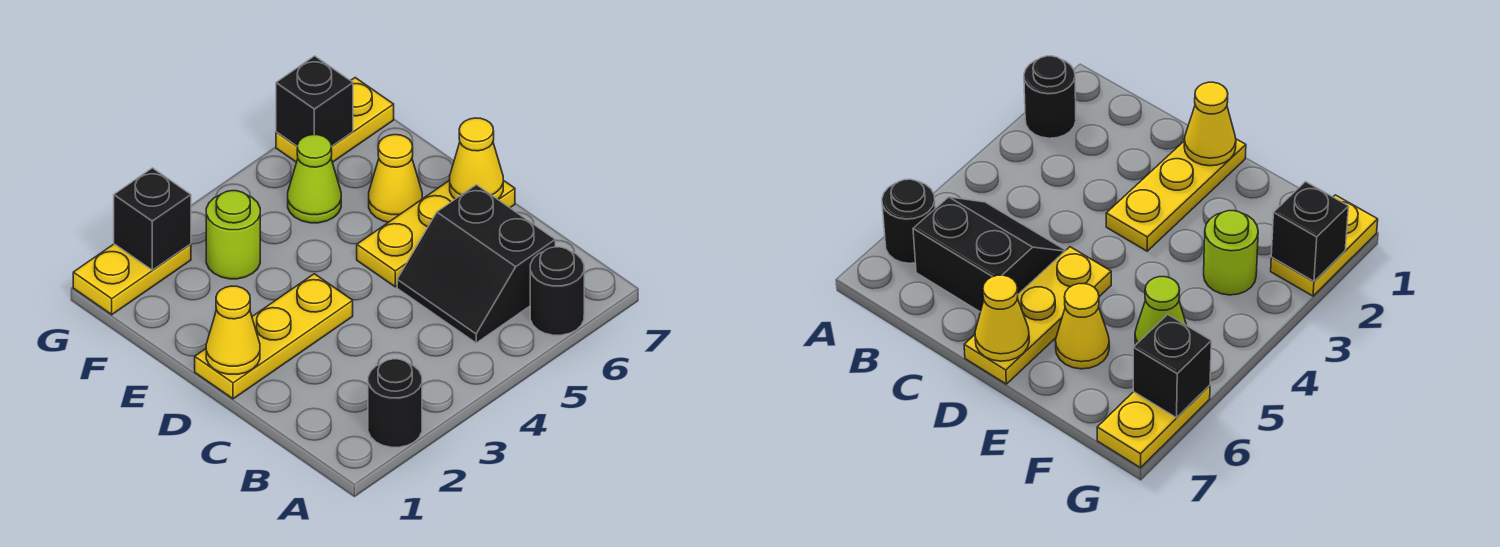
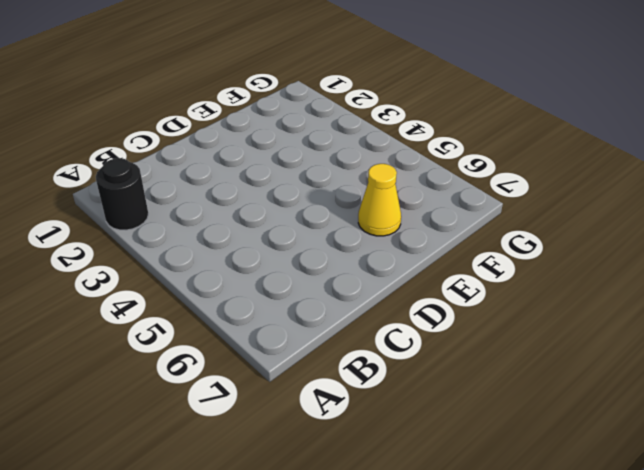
none -> black round brick A6 level 1
none -> black slope B5:C6 level 1 top 6
none -> yellow plate D1:D3 level 1

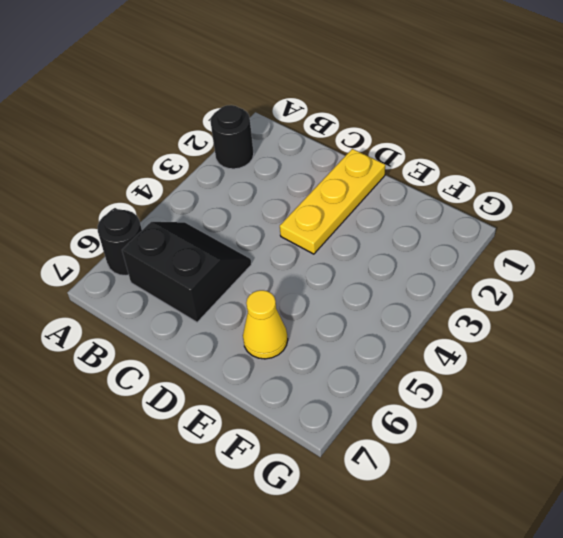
none -> yellow plate D5:D7 level 1
none -> lime round brick F3 level 1
none -> lime cone F5 level 1

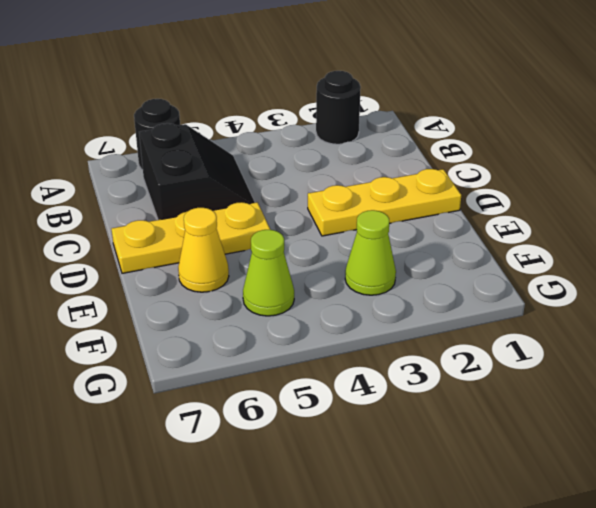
lime cone F3 level 1 -> lime round brick F3 level 1
none -> yellow plate G1:G2 level 1
none -> yellow plate G6:G7 level 1
none -> yellow cone D1 level 2

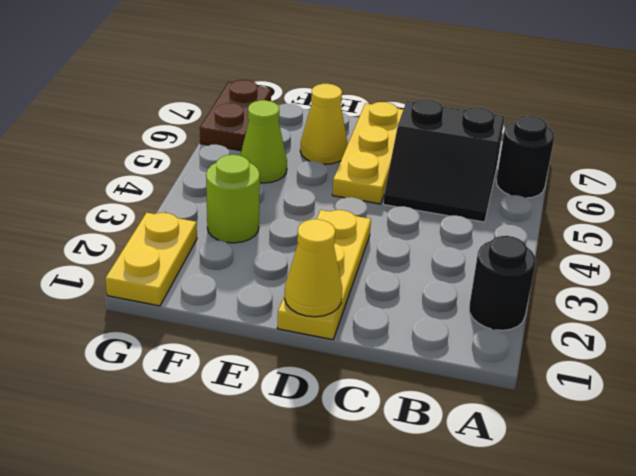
brown plate G6:G7 level 1 -> yellow plate G6:G7 level 1
none -> yellow cone D7 level 2
none -> black brick G2 level 2
none -> black brick G6 level 2

